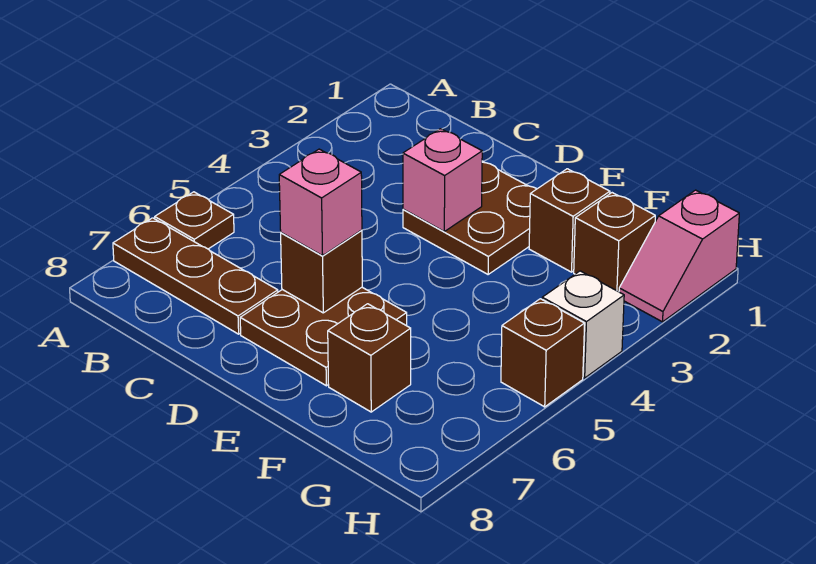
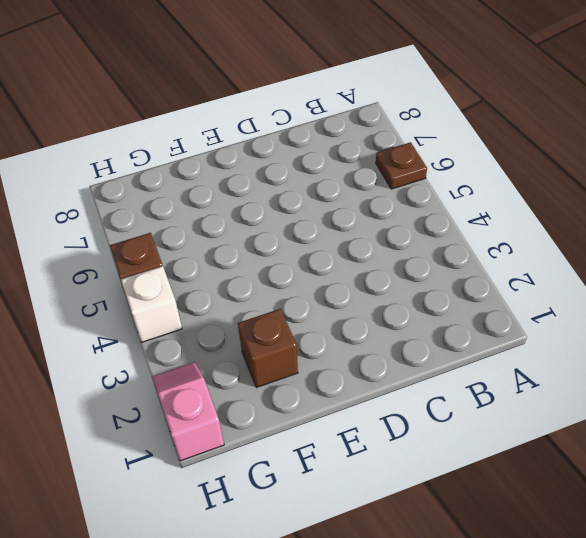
none -> brown plate A7:C7 level 1
none -> brown plate D2:E3 level 1
none -> brown plate D6:E7 level 1

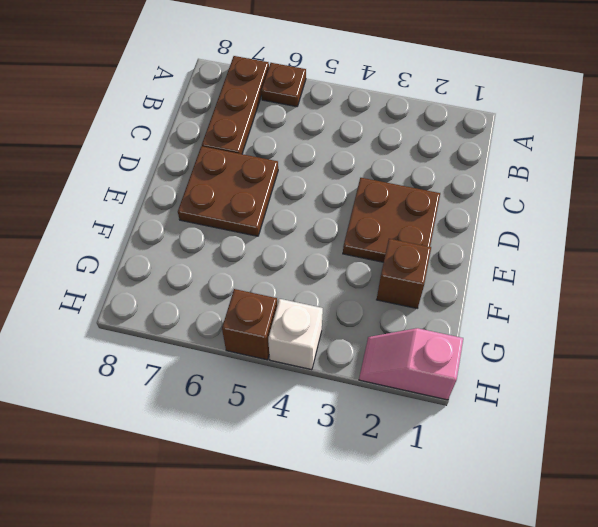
none -> brown brick F7 level 1
none -> brown brick G2 level 1
none -> pink brick D3 level 2

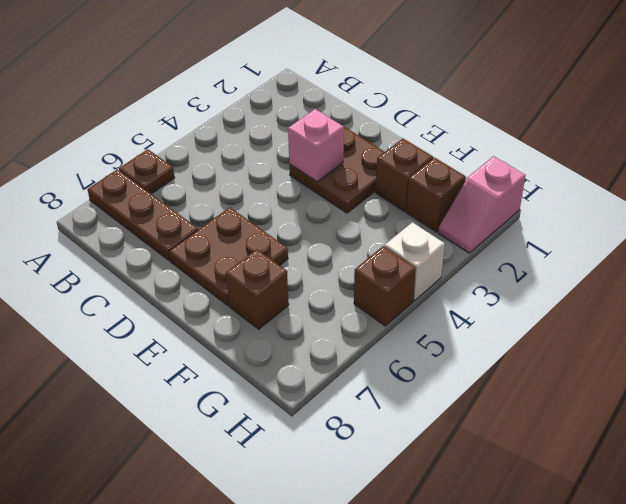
none -> brown brick D6 level 2
none -> pink brick D6 level 3

